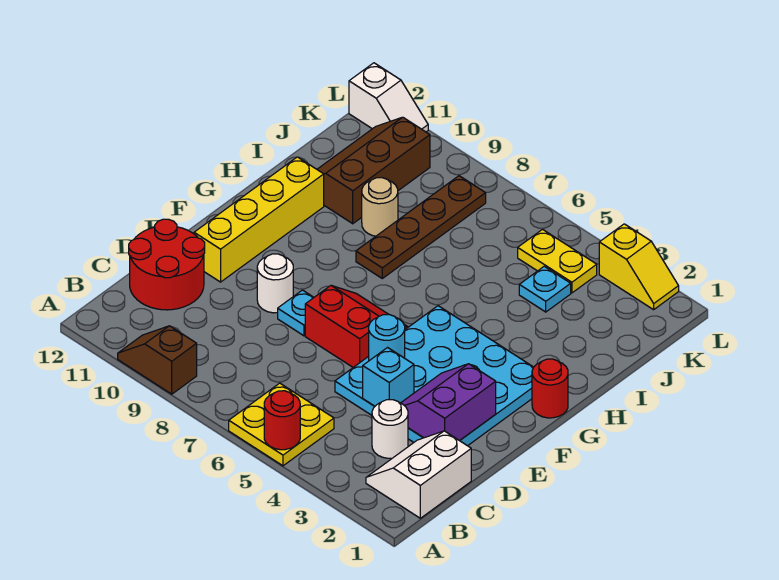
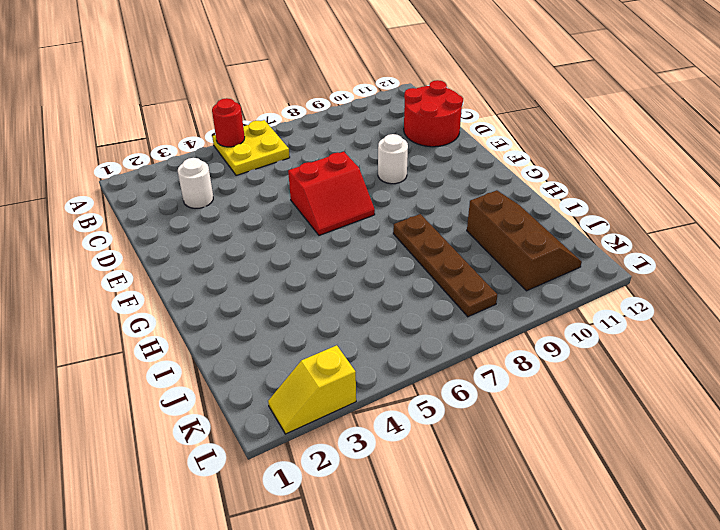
none -> brown slope A9:A10 level 1 top 9
none -> white slope B1:C2 level 1 top 1
none -> cyan plate D2:G5 level 1

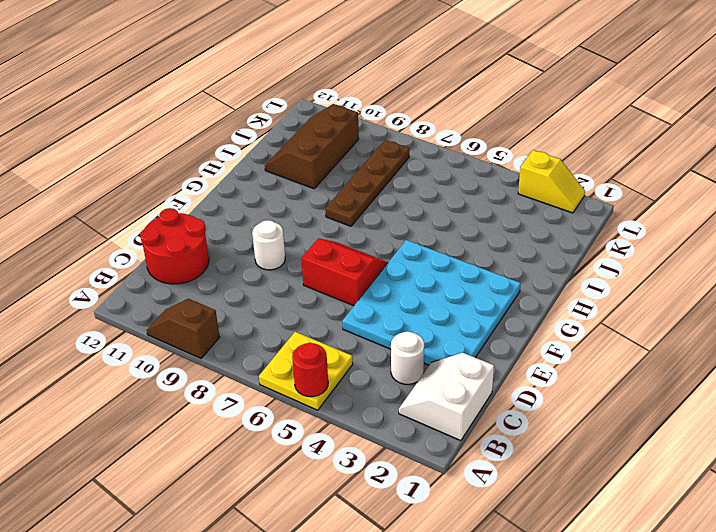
none -> cyan plate E8 level 1
none -> yellow brick E11:H11 level 1
none -> red round brick G1 level 1

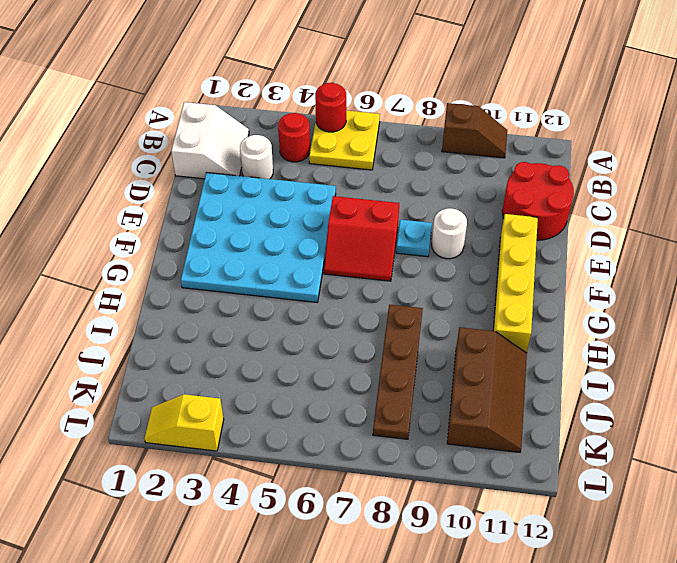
red round brick B4 level 1 -> red round brick G1 level 1
none -> tan round brick I9 level 1
none -> cyan plate J4 level 1
none -> yellow plate K4:K5 level 1

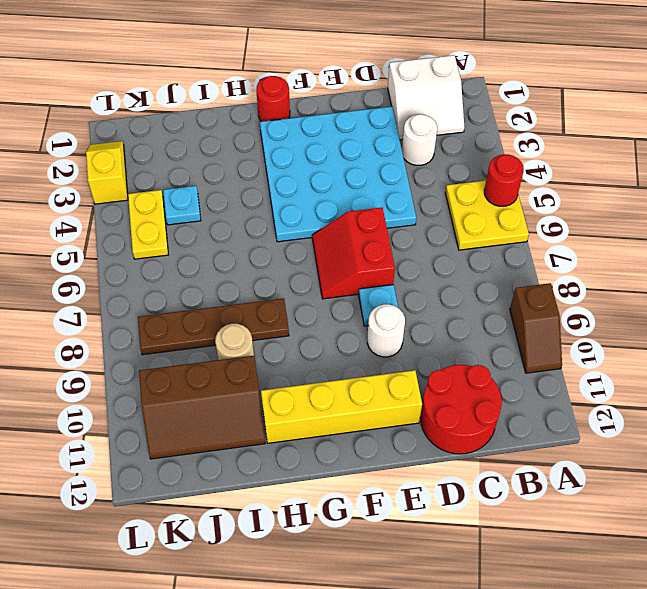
none -> white slope L11:L12 level 1 top 12
none -> purple slope D2:E3 level 2 top 2
none -> cyan brick D4 level 2

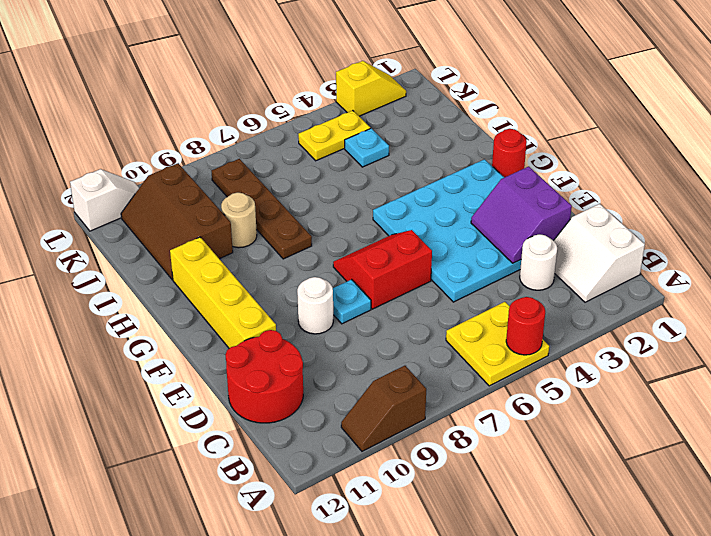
none -> cyan brick D4 level 2
none -> cyan round brick E5 level 2

